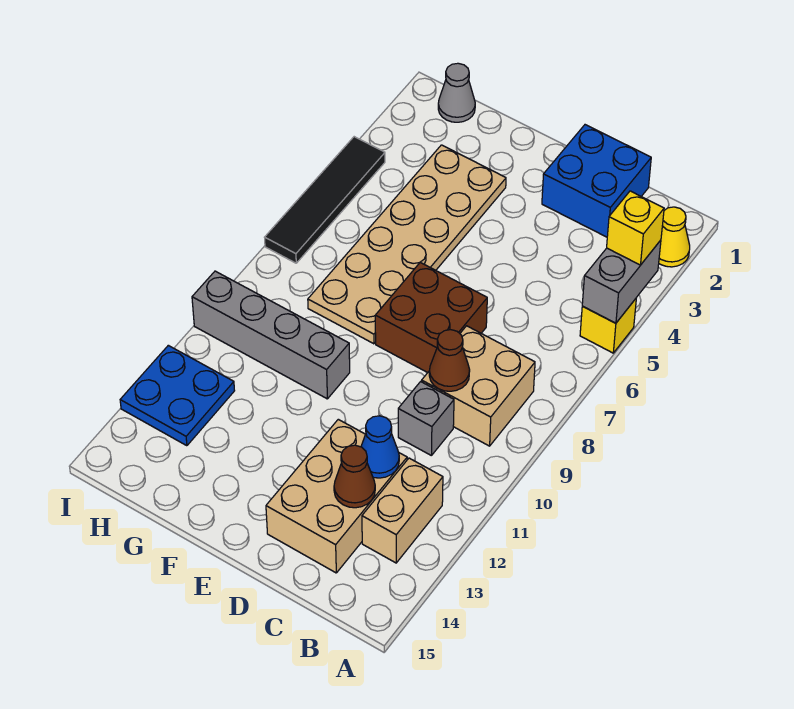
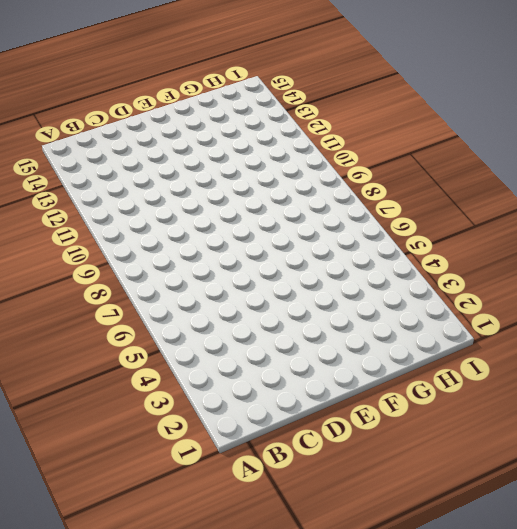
none -> yellow cone A2 level 1
none -> yellow brick A5 level 1
none -> tan brick B8:C9 level 1

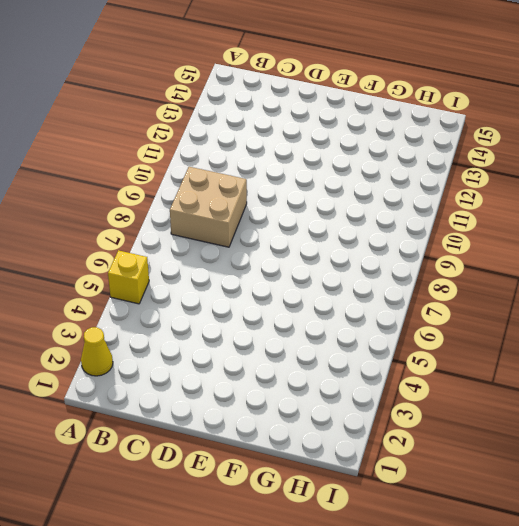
none -> tan brick B12:B13 level 1
none -> blue brick C1:D2 level 1
none -> grey brick C10 level 1

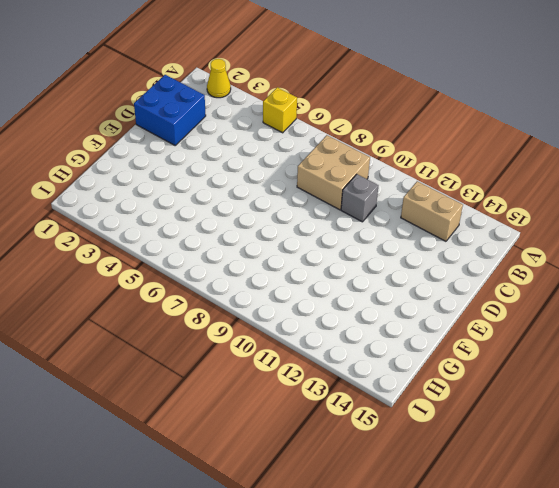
none -> tan brick C12:D14 level 1
none -> brown brick D7:E8 level 1
none -> tan plate F3:G8 level 1

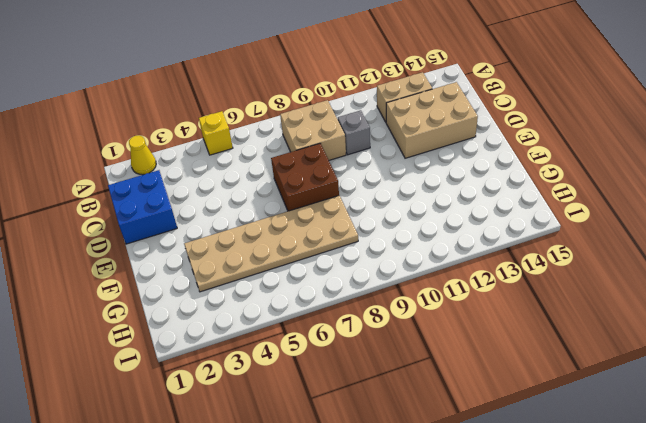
none -> grey brick F10:I10 level 1
none -> grey cone H1 level 1
none -> blue plate H12:I13 level 1

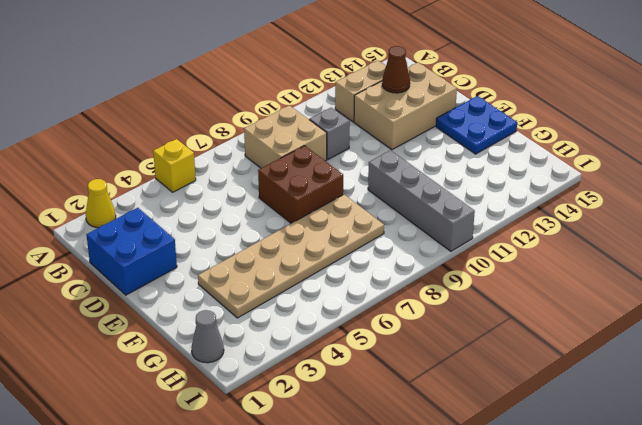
blue plate E14:F15 level 1 -> blue plate H12:I13 level 1
none -> black tile I4:I7 level 1
none -> grey brick A4:A5 level 2
none -> brown cone C9 level 2

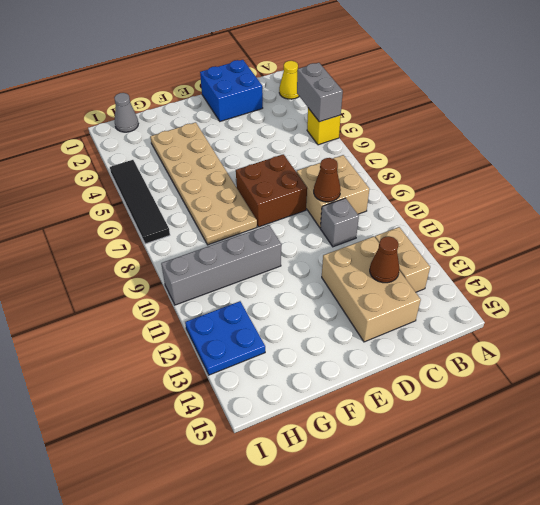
none -> blue cone C12 level 2
none -> yellow brick A4 level 3

